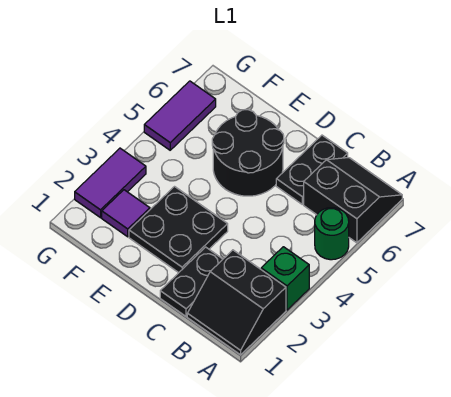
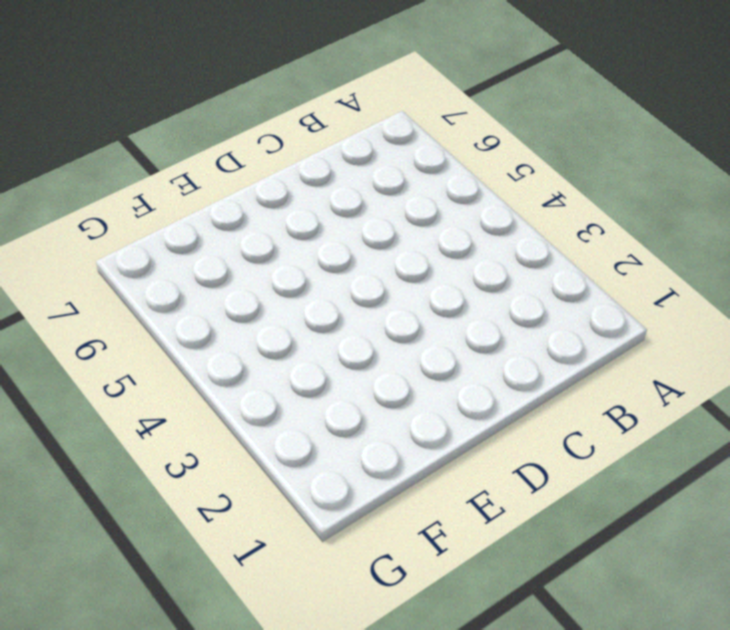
none -> black slope A1:B2 level 1 top 2
none -> green brick A3 level 1

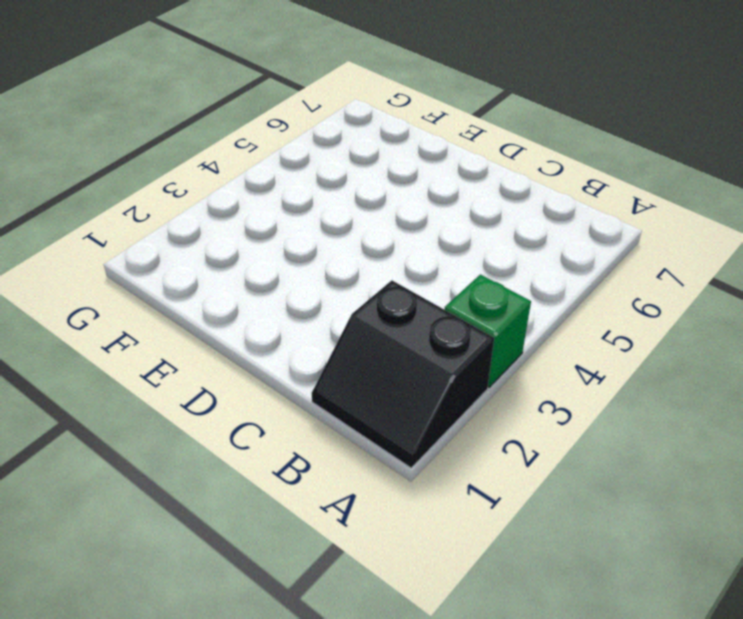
none -> green round brick A5 level 1
none -> black slope A6:B7 level 1 top 6

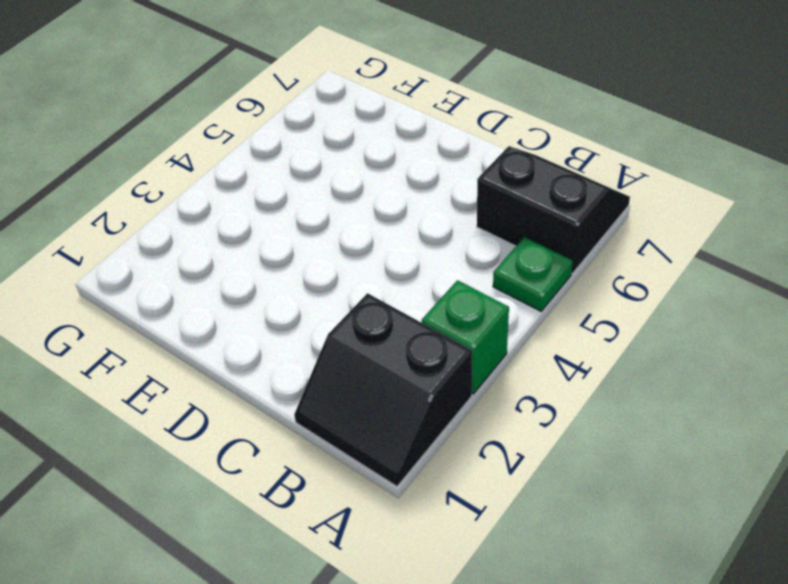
green plate A5 level 1 -> green round brick A5 level 1
none -> black plate C1:C2 level 1
none -> black plate C6:C7 level 1

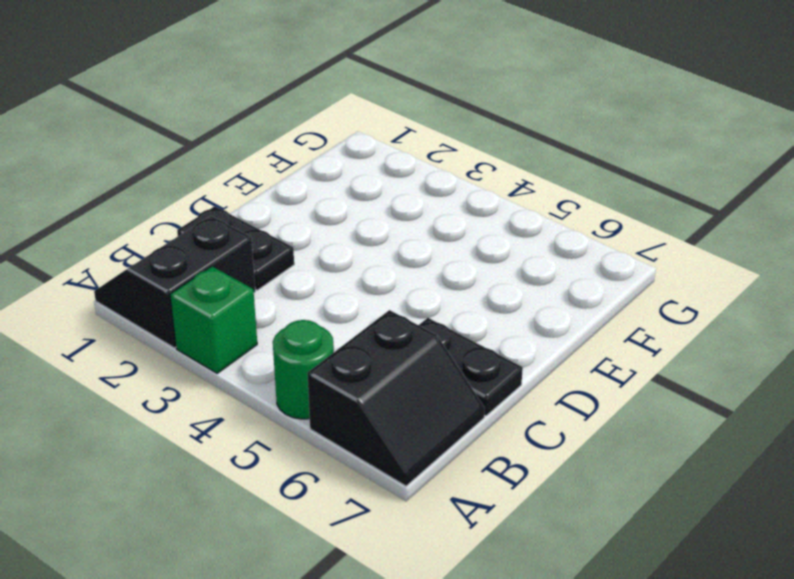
none -> black plate D2:E3 level 1
none -> black round brick D5:E6 level 1

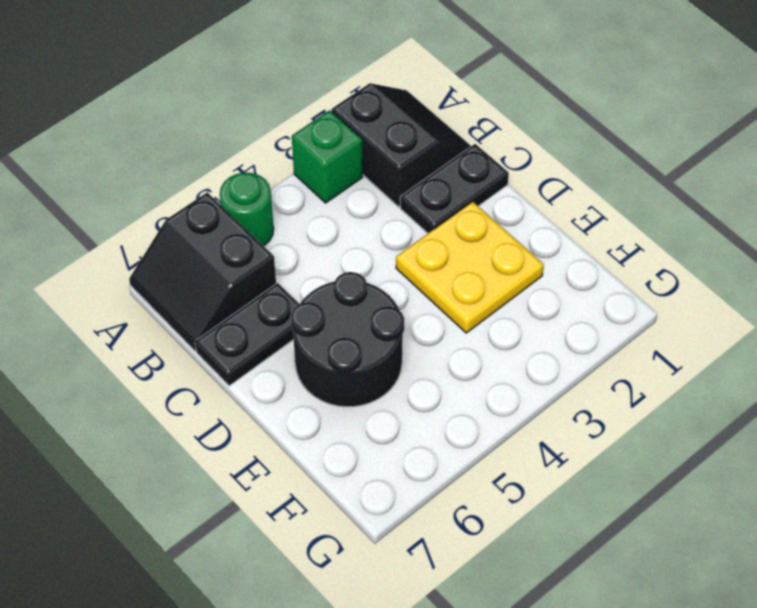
yellow plate D2:E3 level 1 -> black plate D2:E3 level 1
none -> purple tile F2 level 1
none -> purple tile G2:G3 level 1

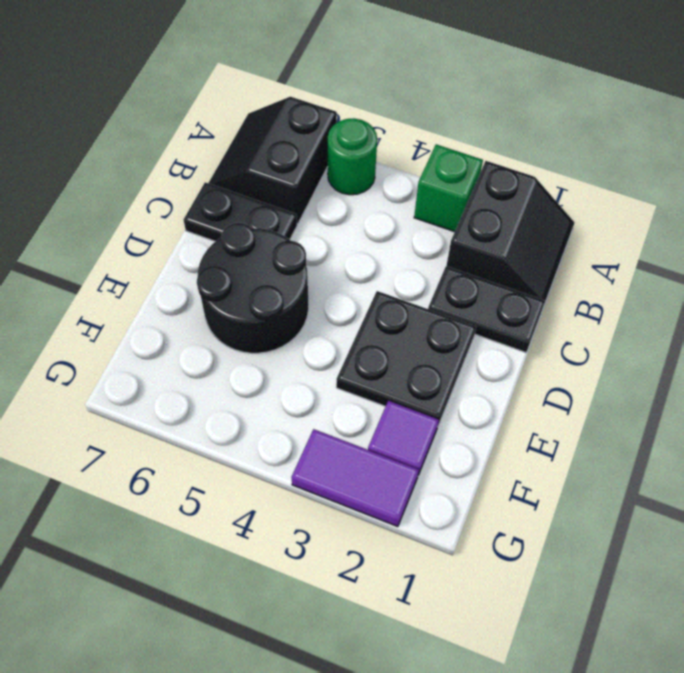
none -> purple tile G5:G6 level 1

